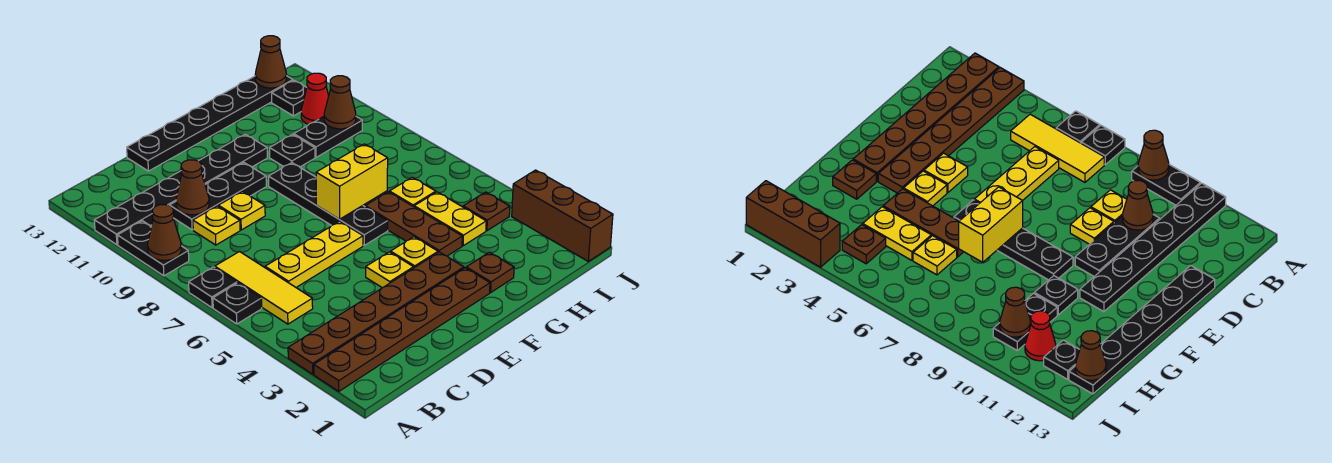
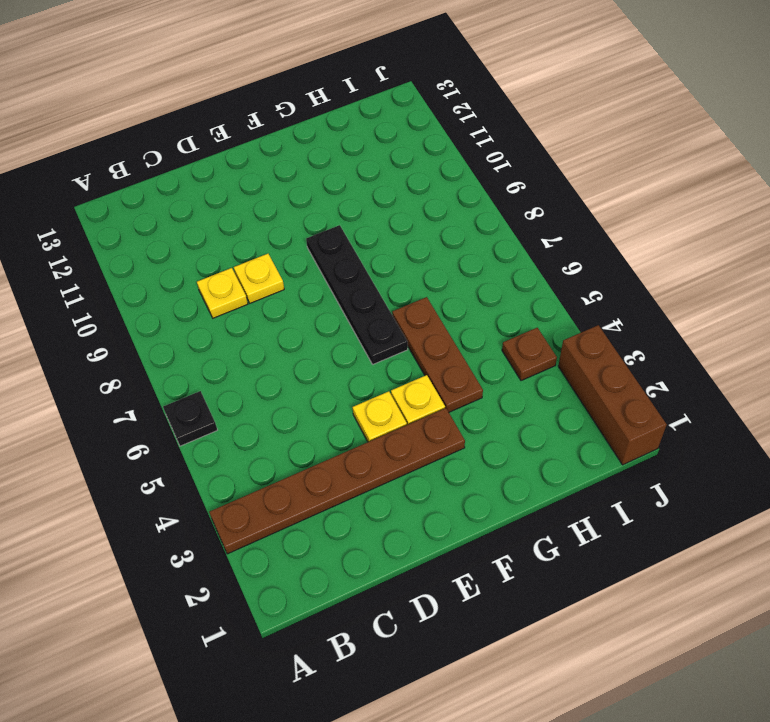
none -> brown plate A2:F2 level 1
none -> black plate A7 level 1
none -> black plate A9:A10 level 1
none -> black plate A11:F11 level 1

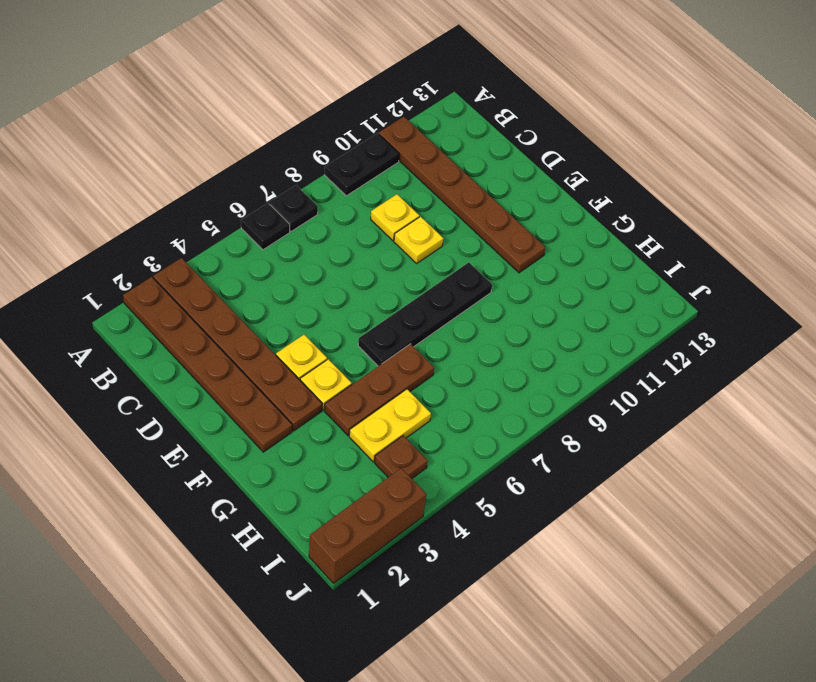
brown plate A11:F11 level 1 -> black plate A11:F11 level 1
none -> yellow tile B5:B7 level 1
none -> yellow plate C6:E6 level 1
none -> black plate C10:E10 level 1
none -> black plate D13:I13 level 1

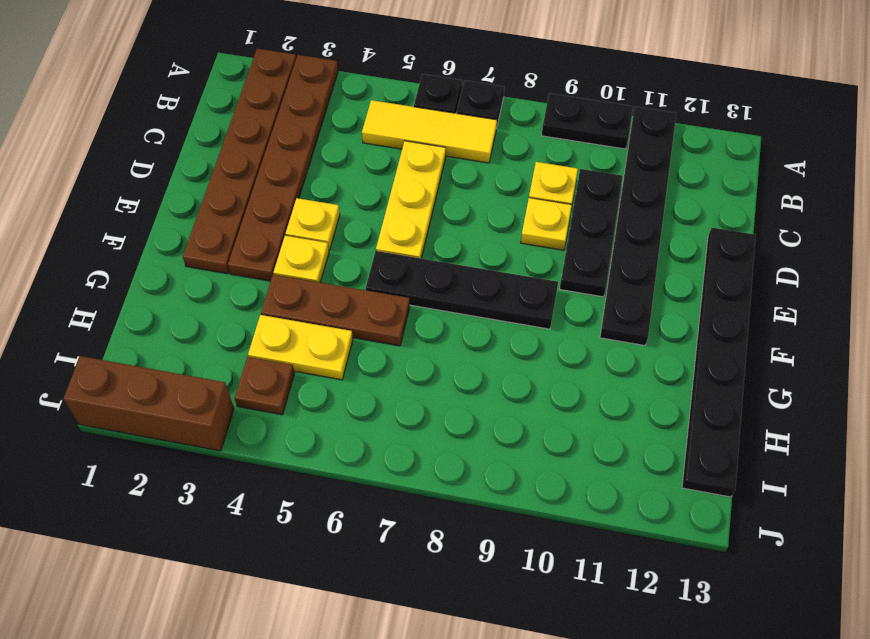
none -> brown plate G2 level 1
none -> black plate G10 level 1
none -> yellow plate H6 level 1
none -> black plate H10:I10 level 1

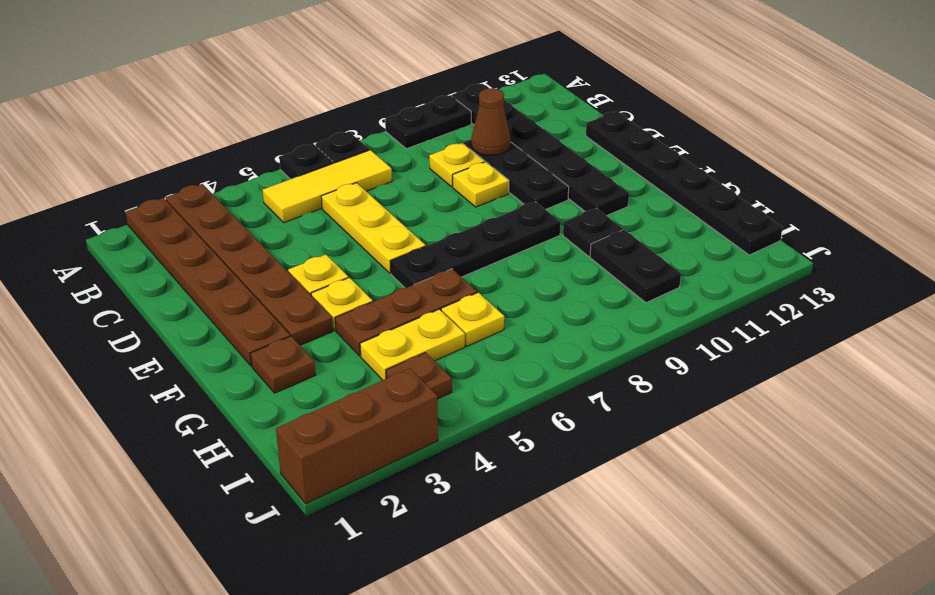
none -> red cone I11 level 1
none -> black plate I12 level 1
none -> brown cone A9 level 2
none -> yellow brick F7:G7 level 2

